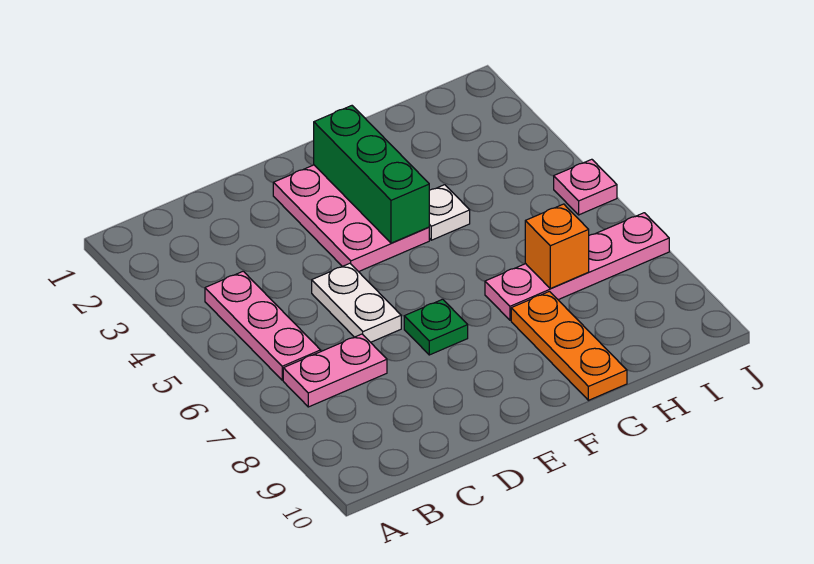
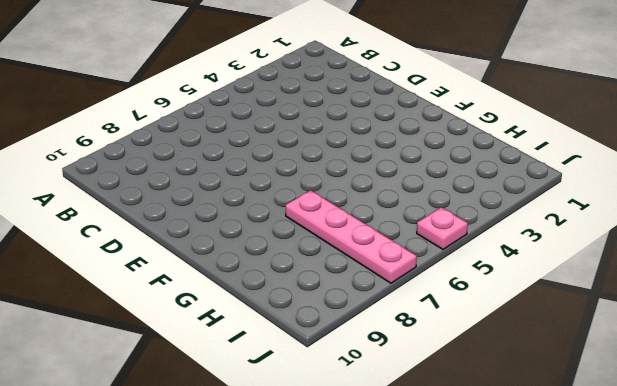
none -> pink plate B4:B6 level 1
none -> pink plate B7:C7 level 1

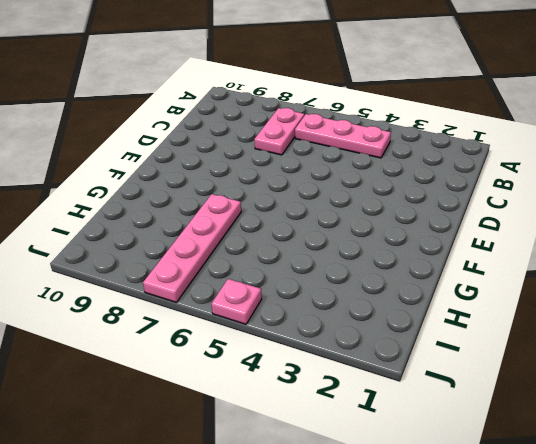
none -> white plate D5:D6 level 1
none -> pink plate E2:F4 level 1

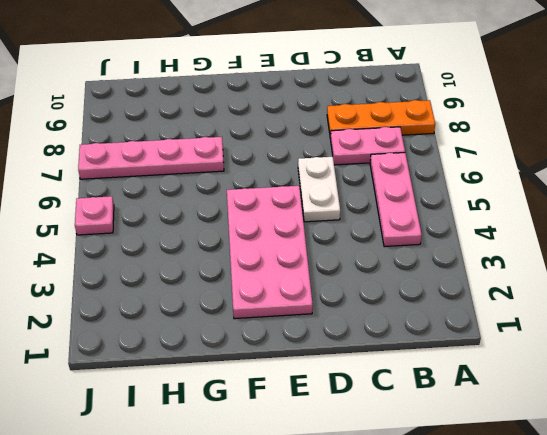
orange plate A8:C8 level 1 -> orange plate G8:G10 level 1
pink plate E2:F5 level 1 -> pink plate E2:F4 level 1
none -> green plate E7 level 1
none -> white plate G4 level 1

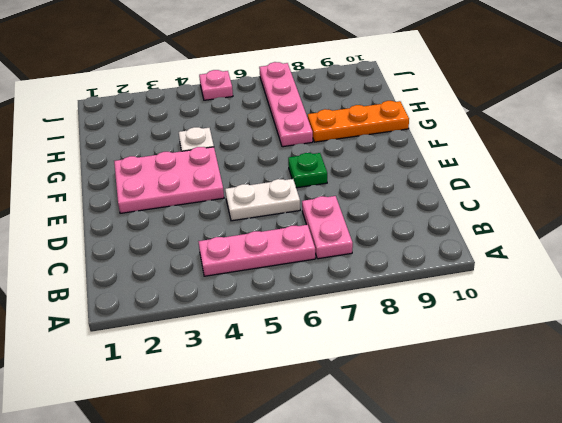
none -> green brick F2:F4 level 2
none -> orange brick H7 level 2

